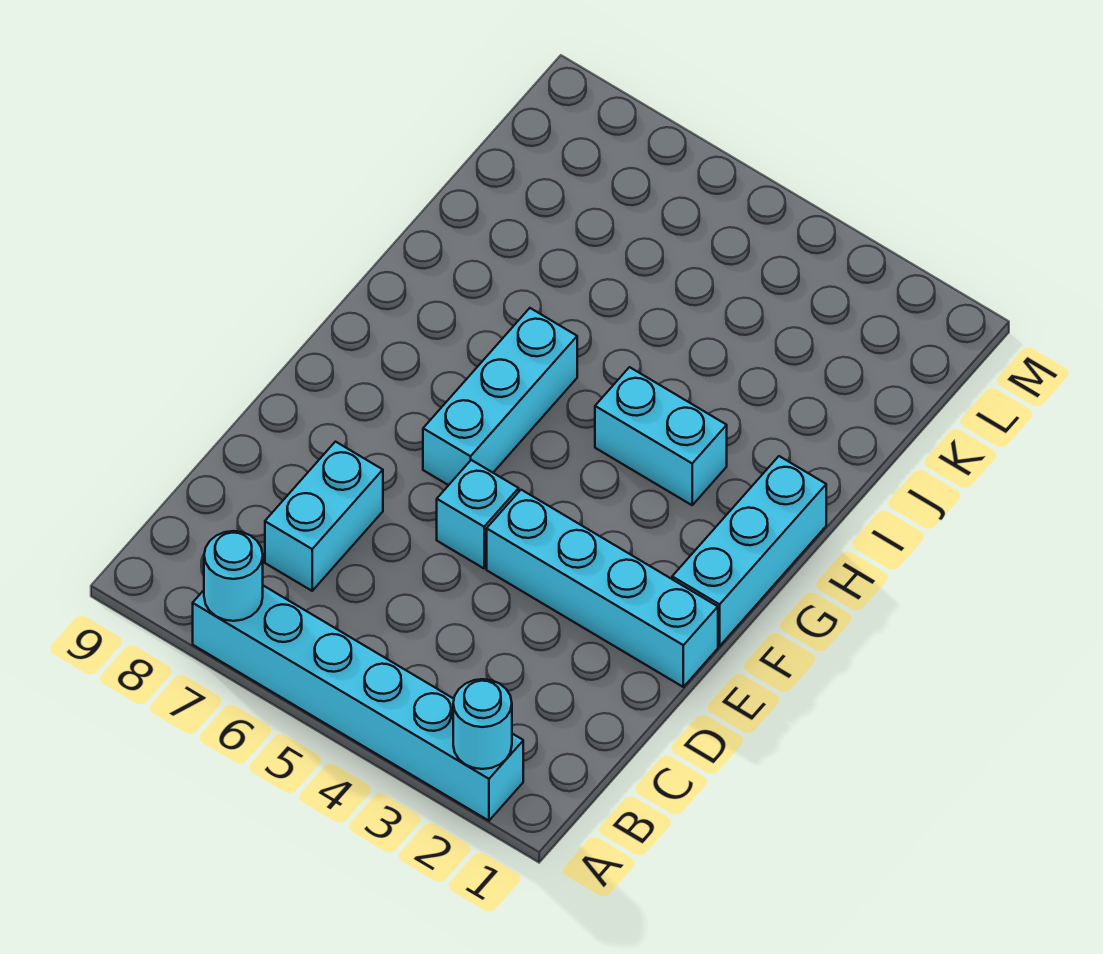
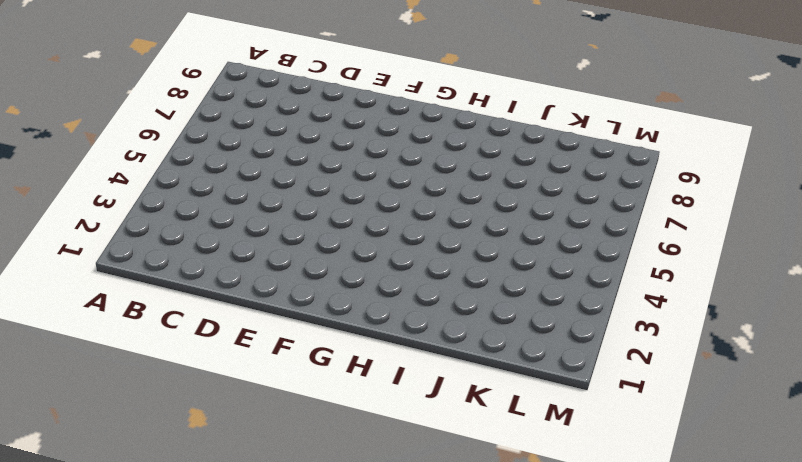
none -> cyan brick A2:A7 level 1
none -> cyan brick C7:D7 level 1

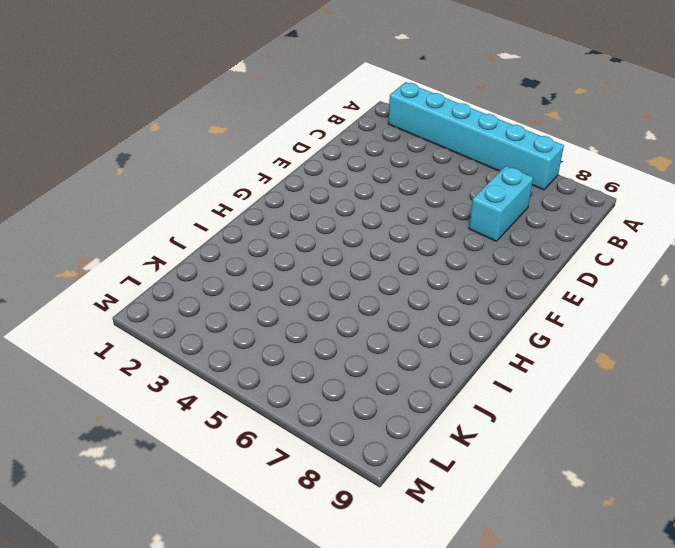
none -> cyan brick E1:E4 level 1
none -> cyan brick E5 level 1

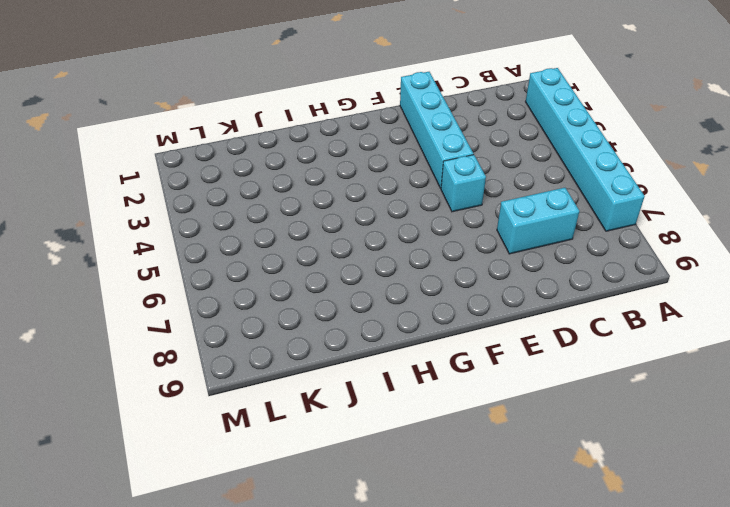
none -> cyan brick F1:H1 level 1
none -> cyan brick F6:H6 level 1

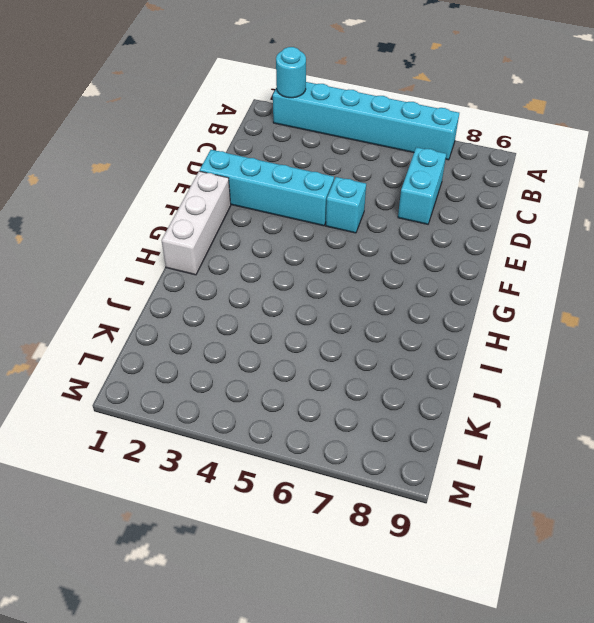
white brick F1:H1 level 1 -> cyan brick F1:H1 level 1
none -> cyan brick F6:H6 level 1
none -> cyan brick H3:H4 level 1

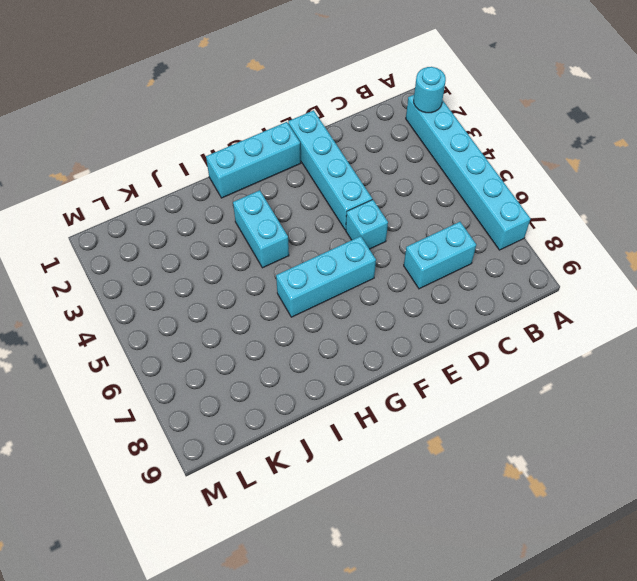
none -> cyan round brick A7 level 2

